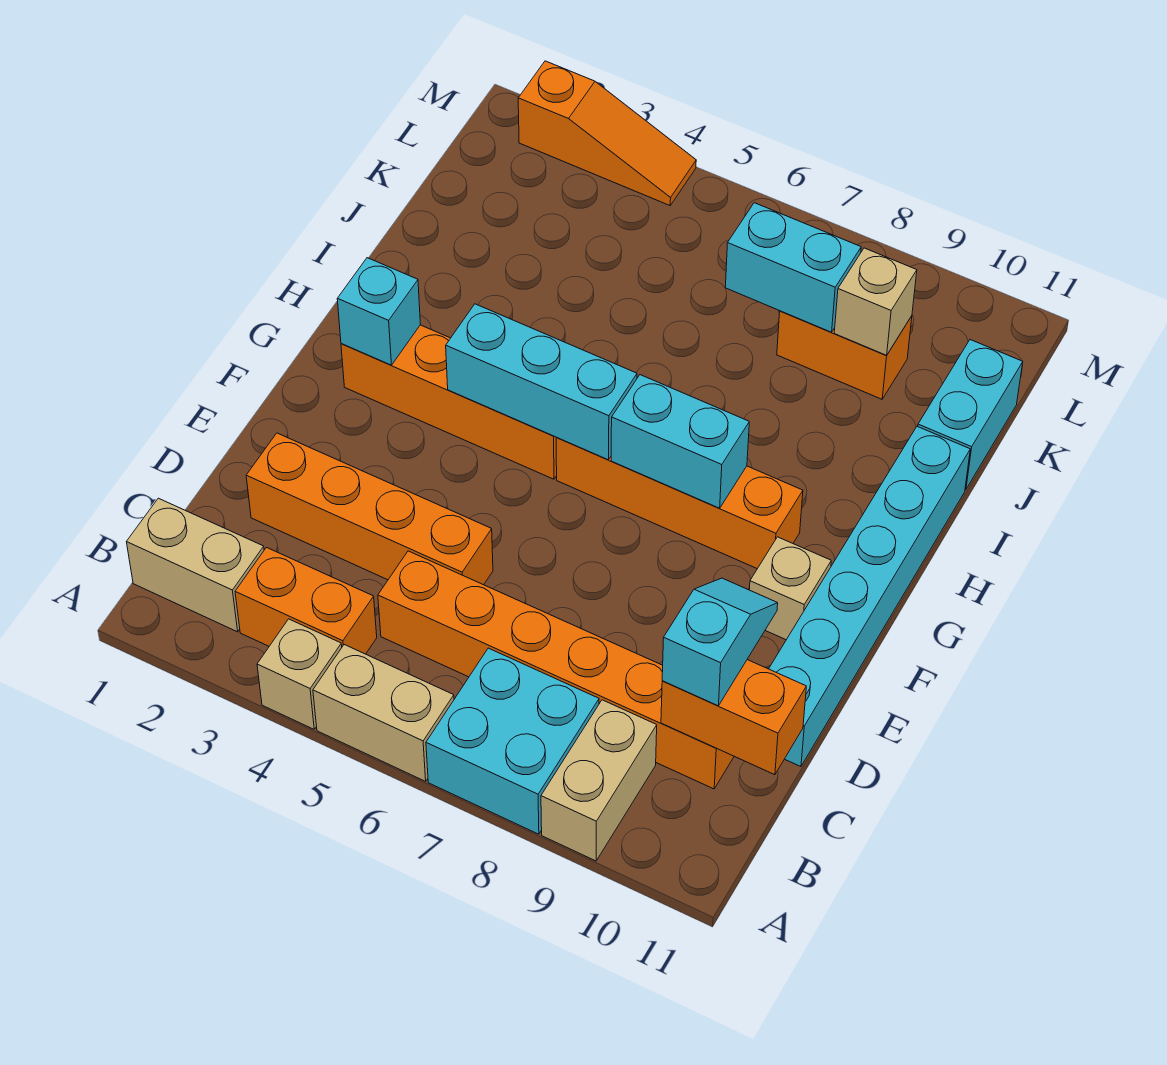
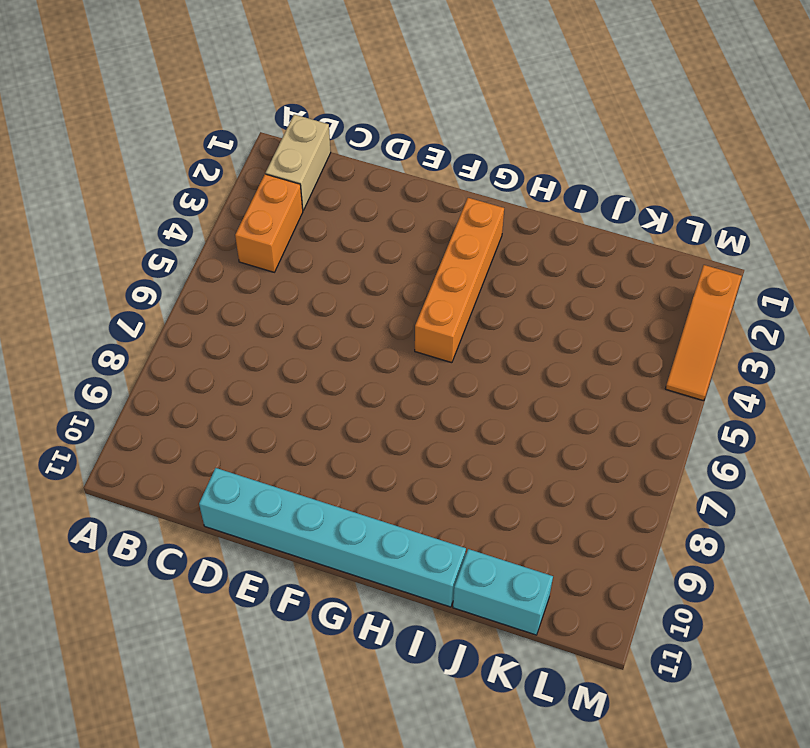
none -> tan brick A4 level 1
none -> tan brick A5:A6 level 1
none -> cyan brick A7:B8 level 1

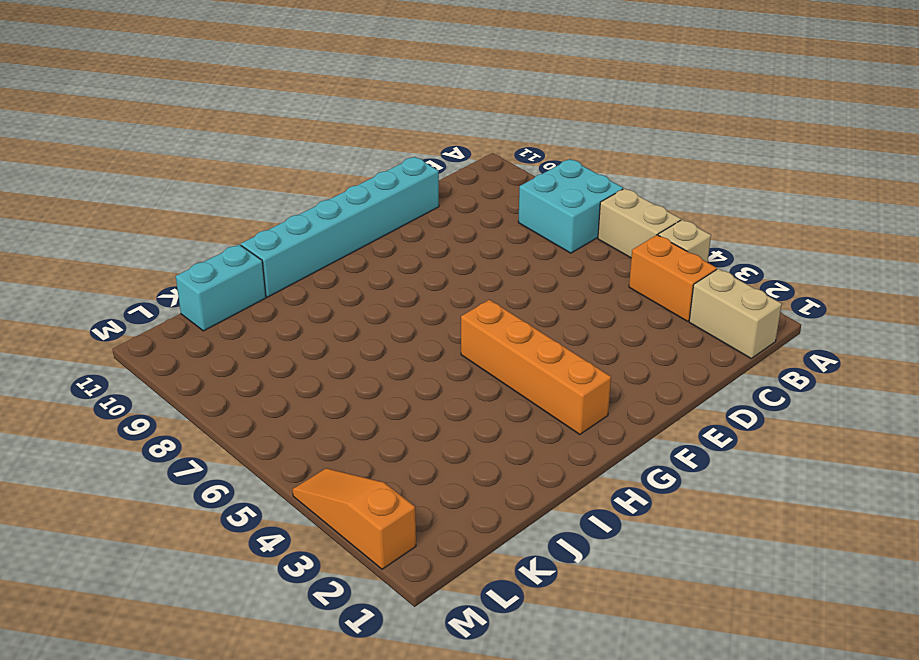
none -> tan brick A9:B9 level 1
none -> orange brick C5:C10 level 1
none -> orange brick D2:D5 level 1

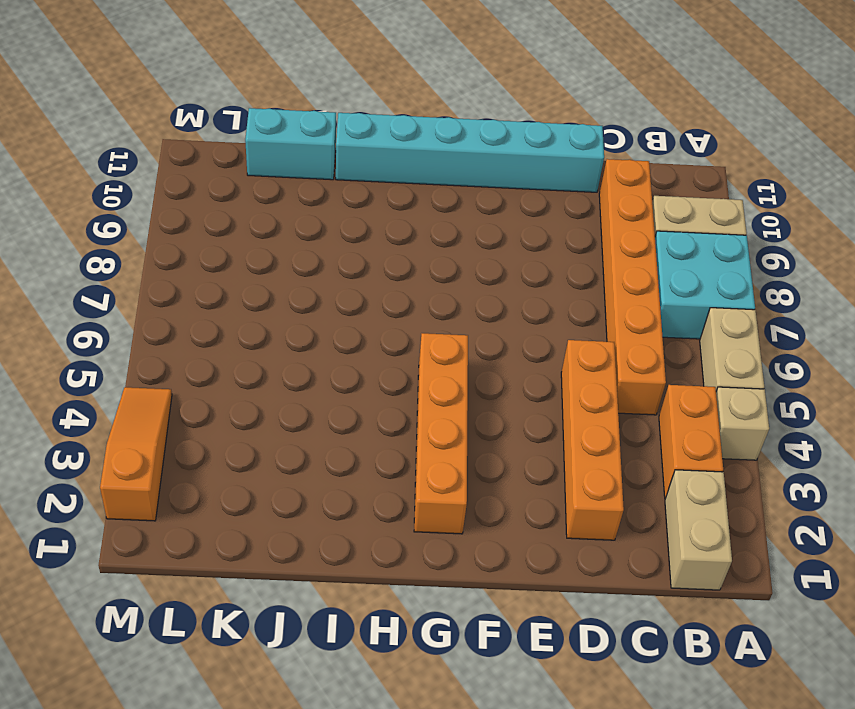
none -> tan brick F10 level 1
none -> orange brick G6:G9 level 1
none -> orange brick K8:K9 level 1

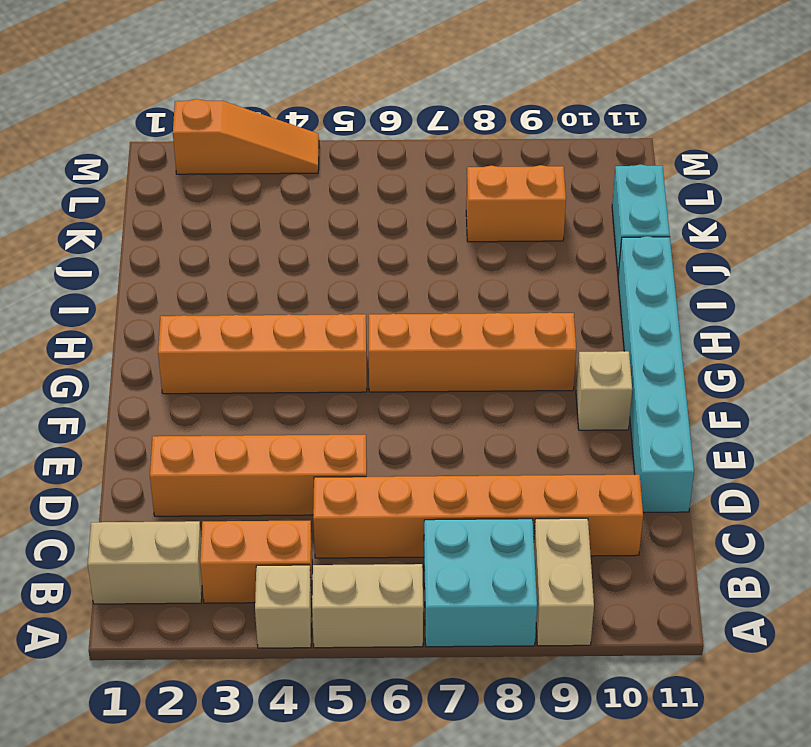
none -> orange brick C10:C11 level 2
none -> cyan brick G2 level 2
none -> cyan brick G4:G6 level 2

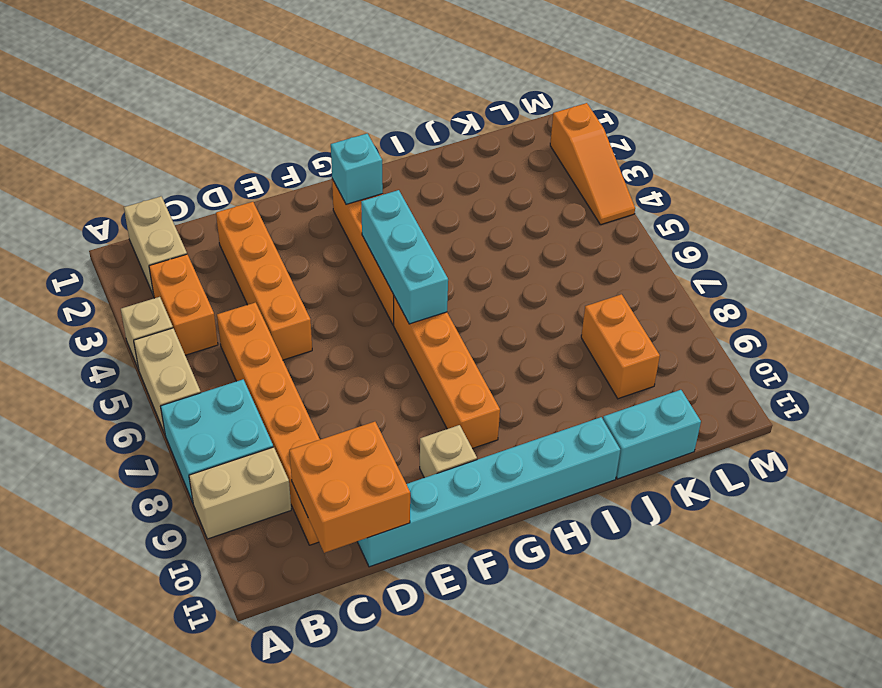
orange brick C10:D11 level 2 -> orange brick C10:C11 level 2
none -> cyan brick G7:G8 level 2
none -> cyan brick K7:K8 level 2
none -> tan brick K9 level 2

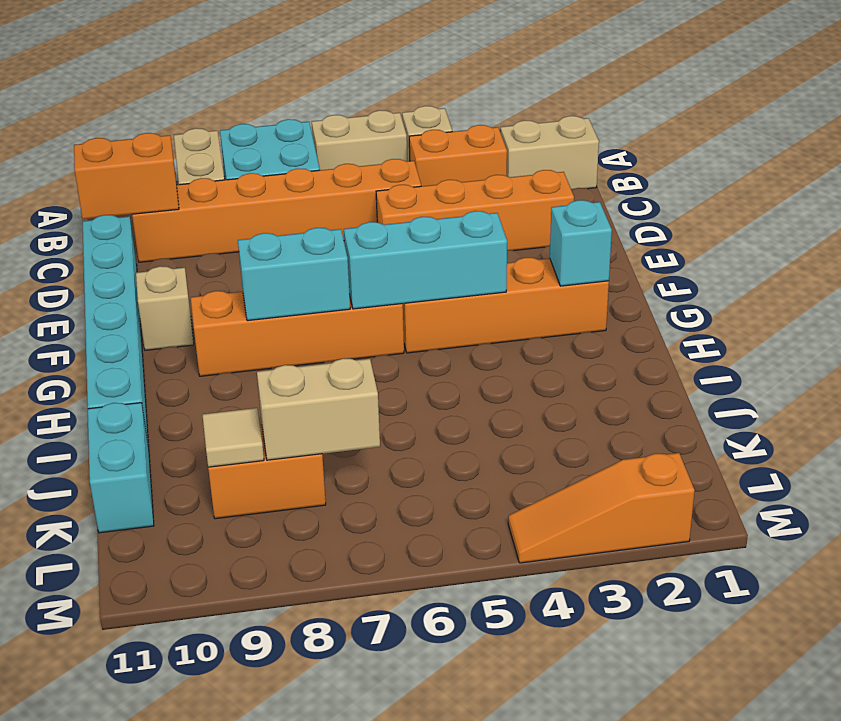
tan brick K7:K8 level 2 -> cyan brick K7:K8 level 2
tan tile K9 level 2 -> tan brick K9 level 2
none -> cyan slope C10:D10 level 3 top C

